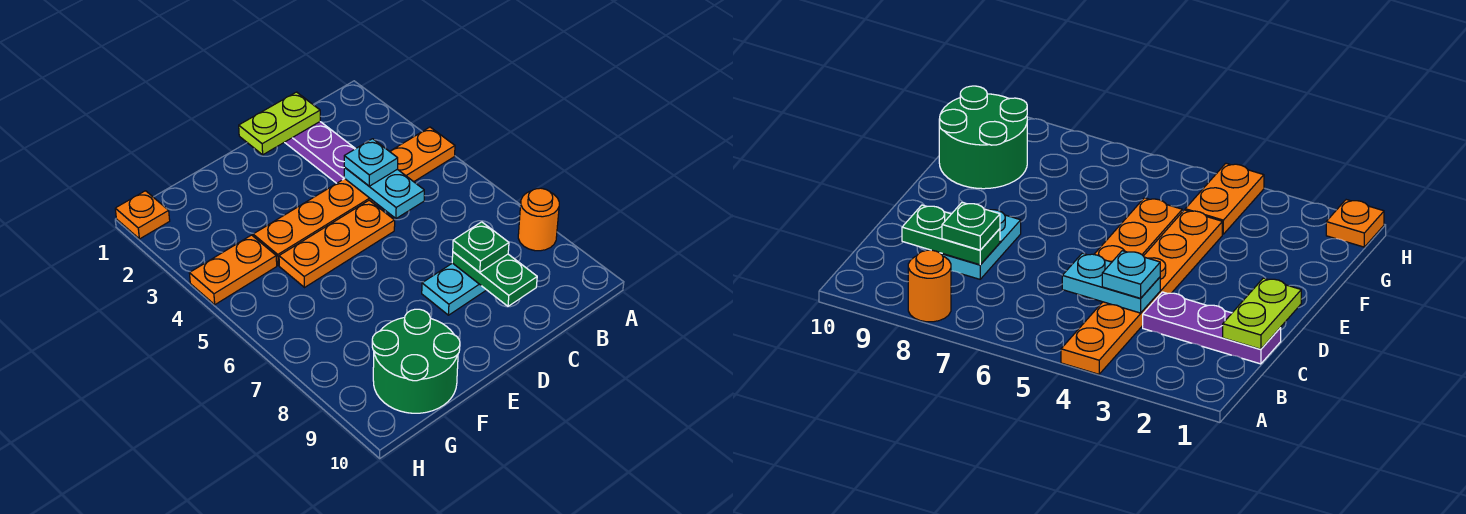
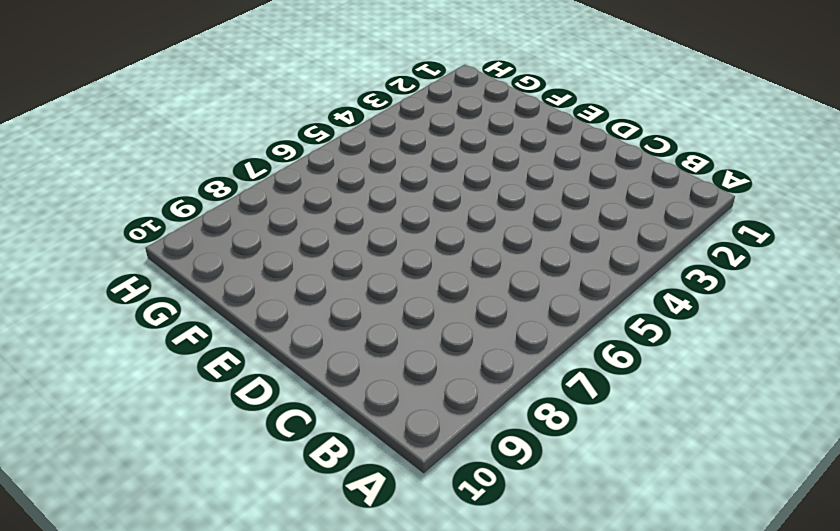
none -> orange plate A4:F4 level 1
none -> orange round brick A8 level 1
none -> purple plate C1:C3 level 1

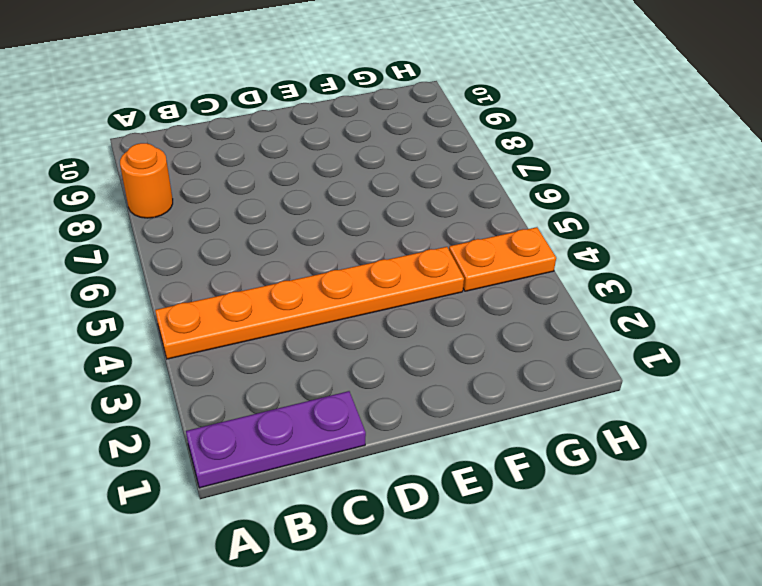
purple plate A1:C1 level 1 -> purple plate C1:C3 level 1
none -> cyan plate C8:D8 level 1
none -> orange plate D5:F5 level 1
none -> green round brick F9:G10 level 1

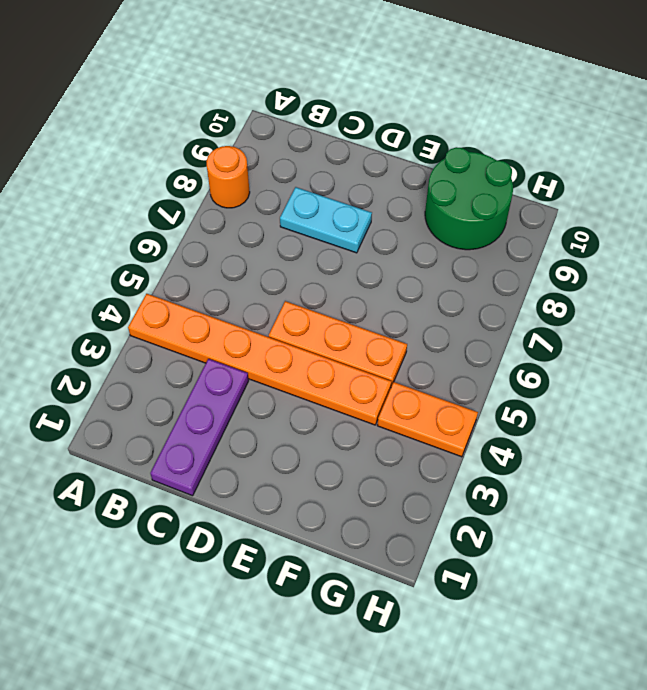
none -> orange plate H1 level 1
none -> lime plate C1:D1 level 2
none -> cyan plate C4:C5 level 2

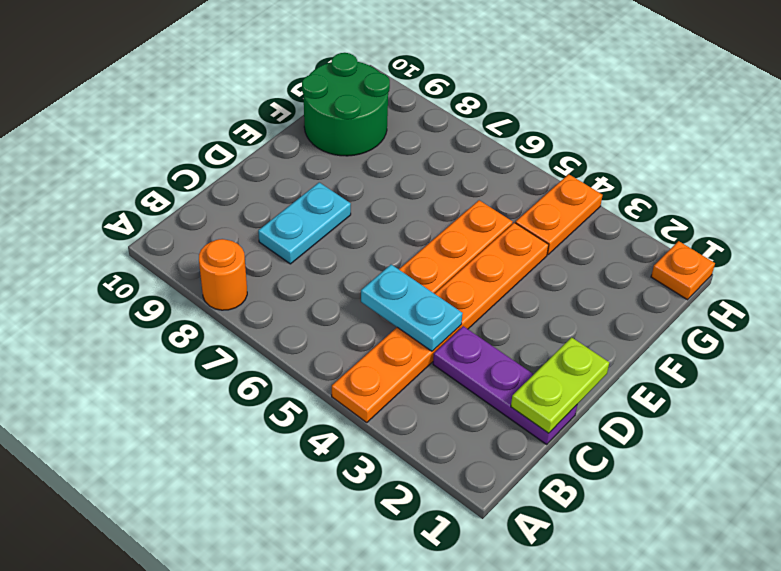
none -> green plate C8:C9 level 2
none -> cyan plate C4 level 3
none -> green plate C8 level 3

